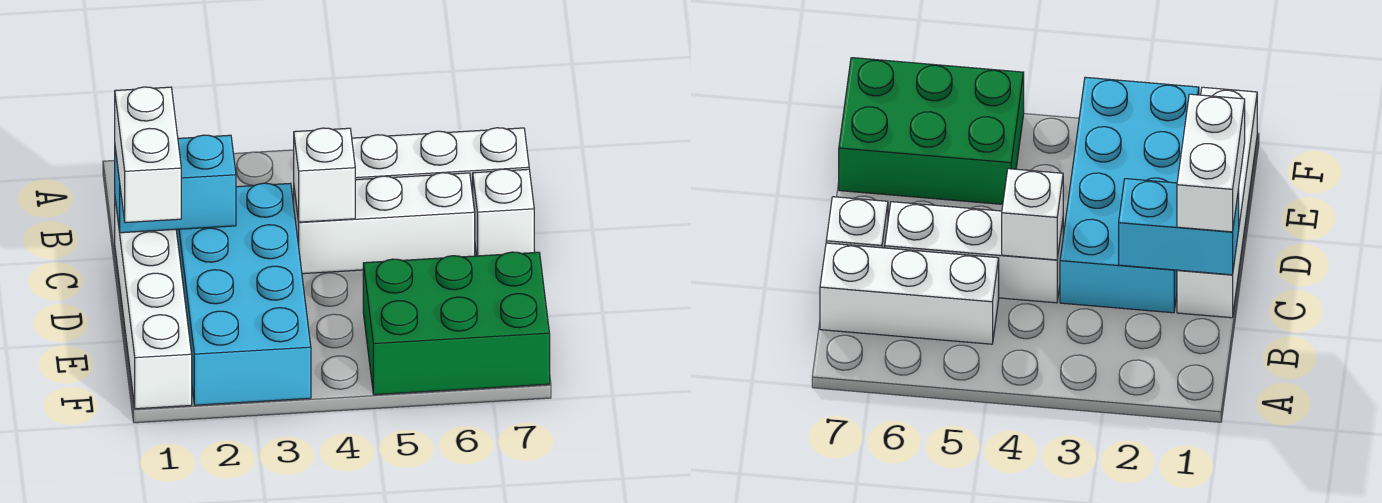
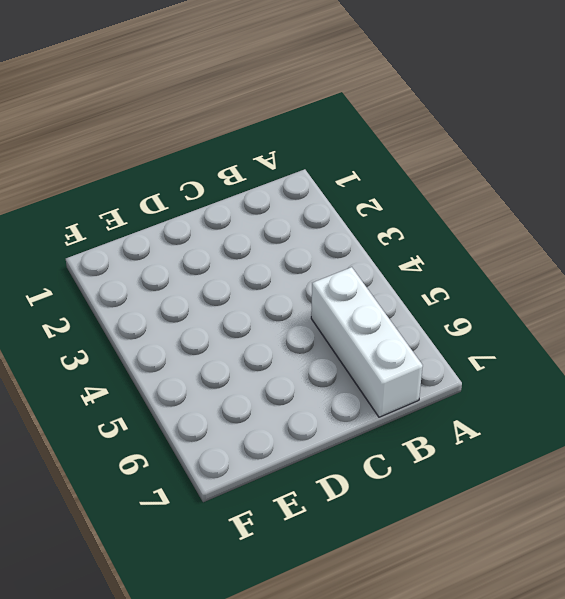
none -> white brick C1:F1 level 1
none -> cyan brick C2:F3 level 1

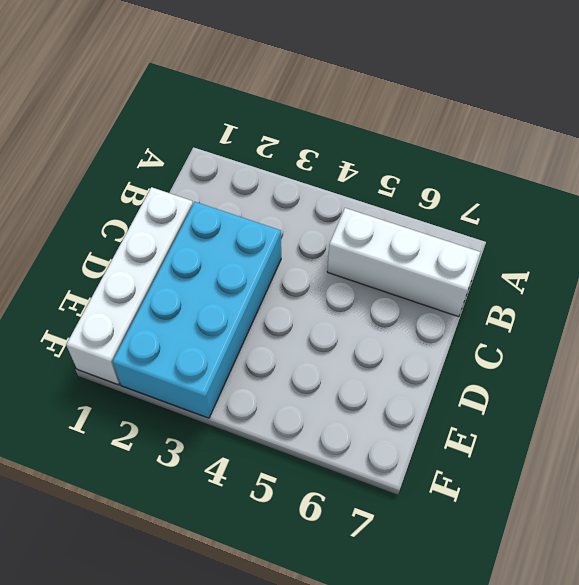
none -> white brick C4:C6 level 1
none -> white brick C7 level 1

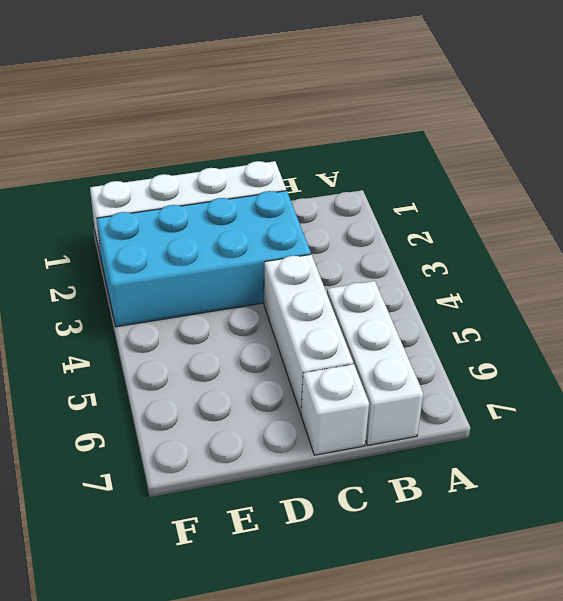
none -> green brick E5:F7 level 1
none -> cyan brick C1:C2 level 2

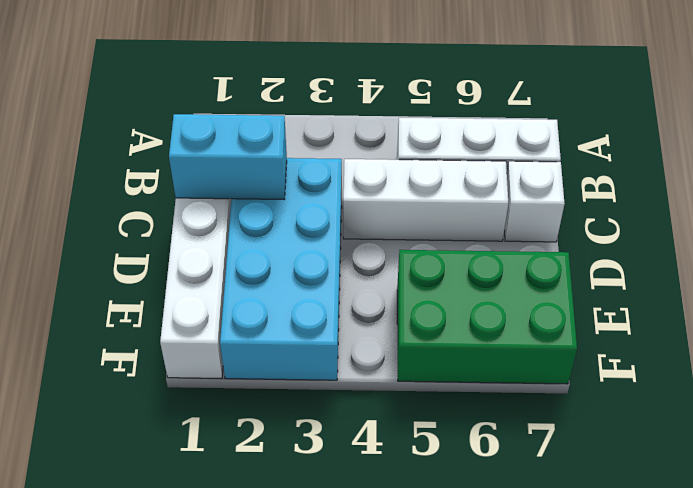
none -> white brick C4 level 2
none -> white brick C1:D1 level 3

